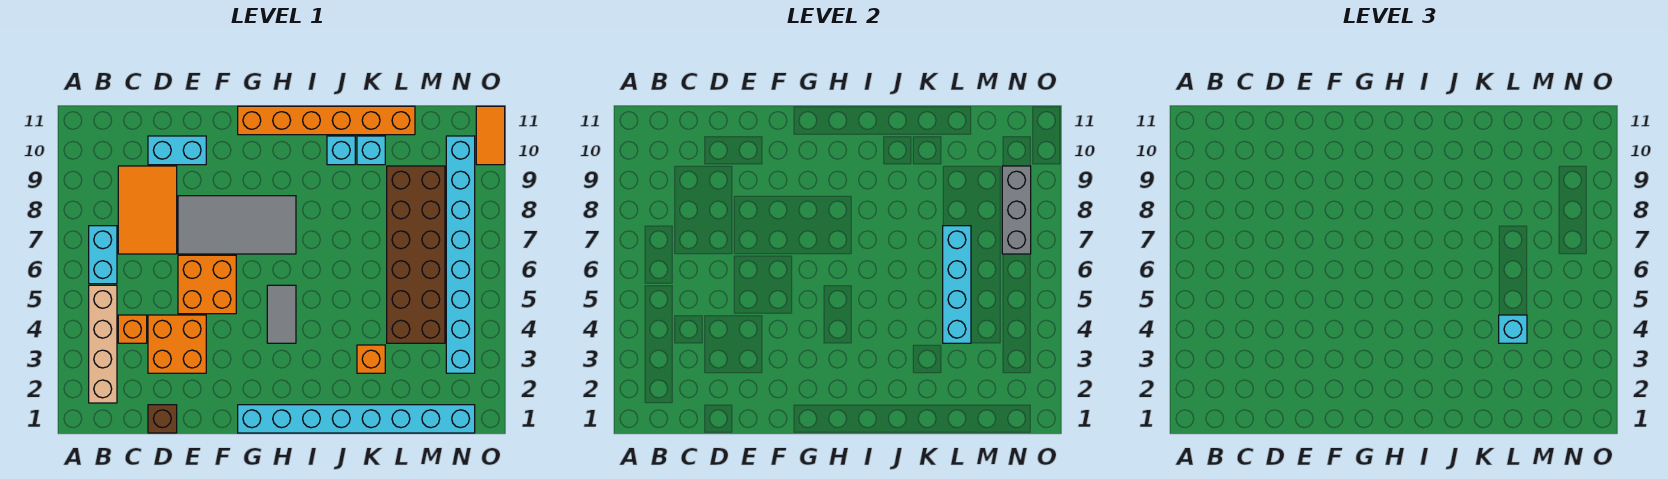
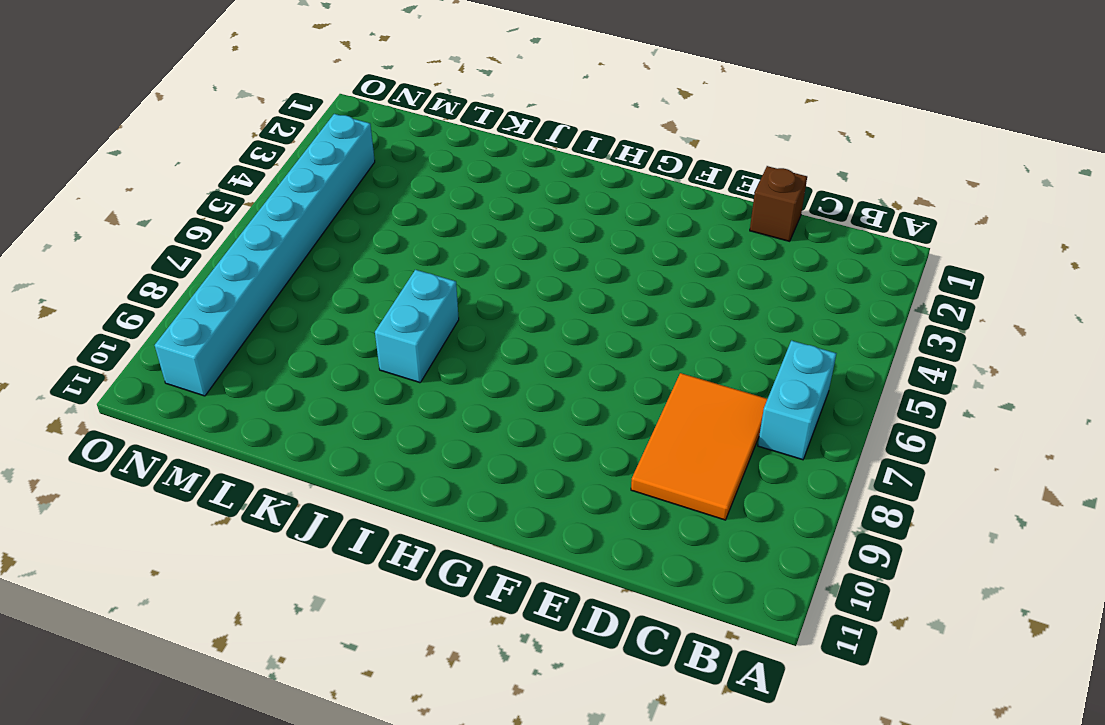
cyan brick J7:J8 level 1 -> cyan brick D10:E10 level 1
none -> tan brick B2:B5 level 1
none -> orange brick C4 level 1
none -> orange brick D3:E4 level 1

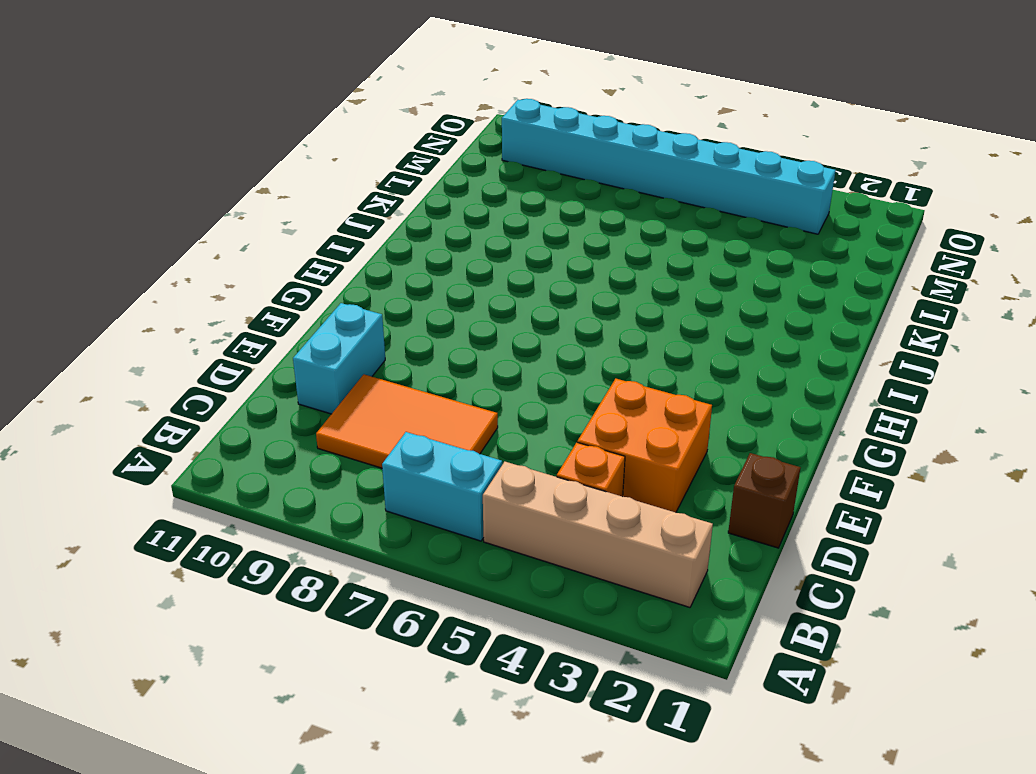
none -> orange brick E5:F6 level 1
none -> grey tile E7:H8 level 1
none -> cyan brick G1:N1 level 1

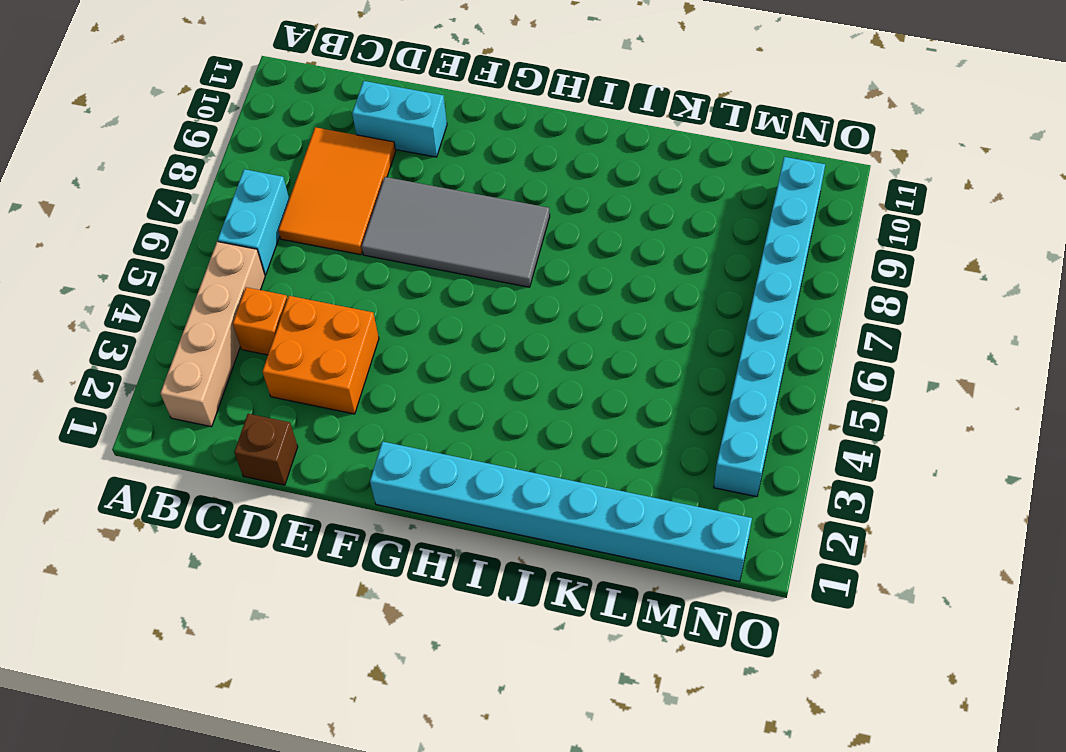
none -> orange brick E5:F6 level 1
none -> orange brick G11:L11 level 1
none -> grey tile H4:H5 level 1

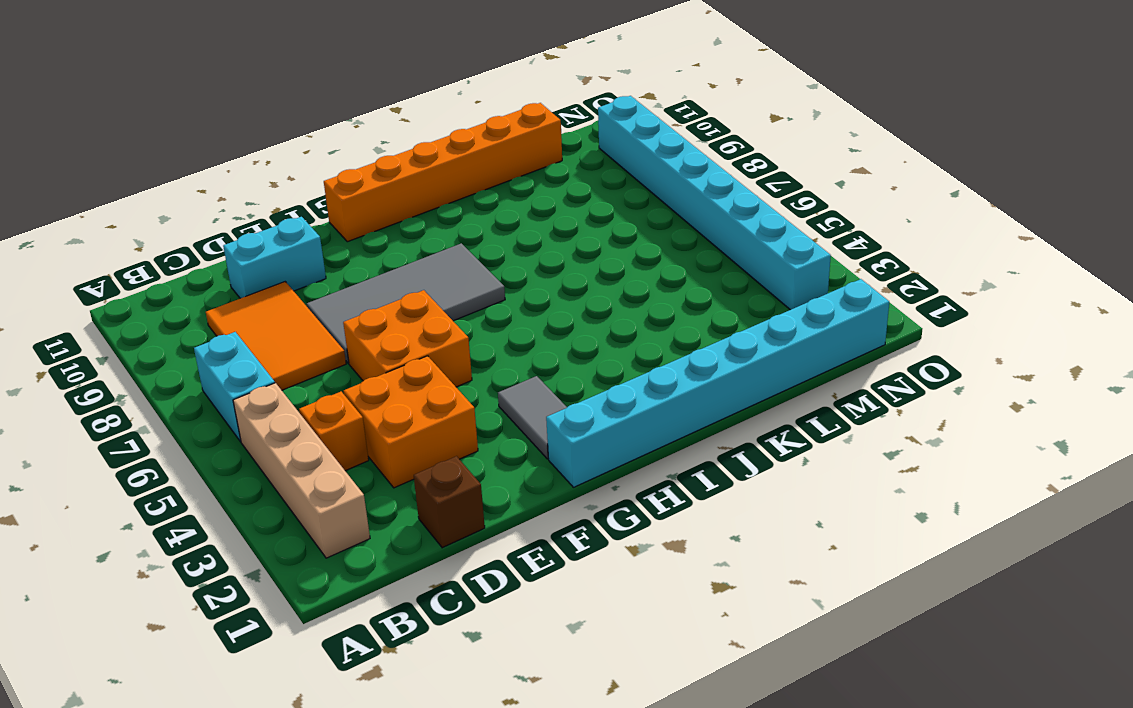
grey tile G2:G3 level 1 -> grey tile H4:H5 level 1
none -> cyan brick J10 level 1
none -> orange brick K3 level 1
none -> cyan brick K10 level 1

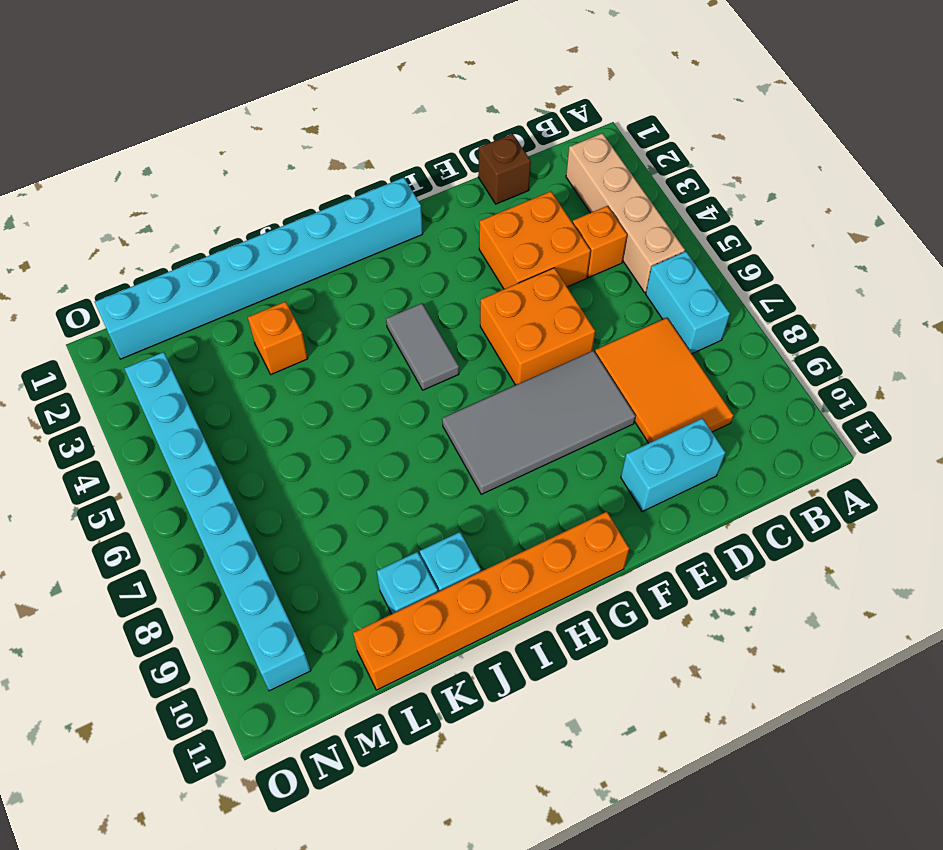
none -> brown brick L4:M9 level 1
none -> orange tile O10:O11 level 1
none -> cyan brick L4:L7 level 2

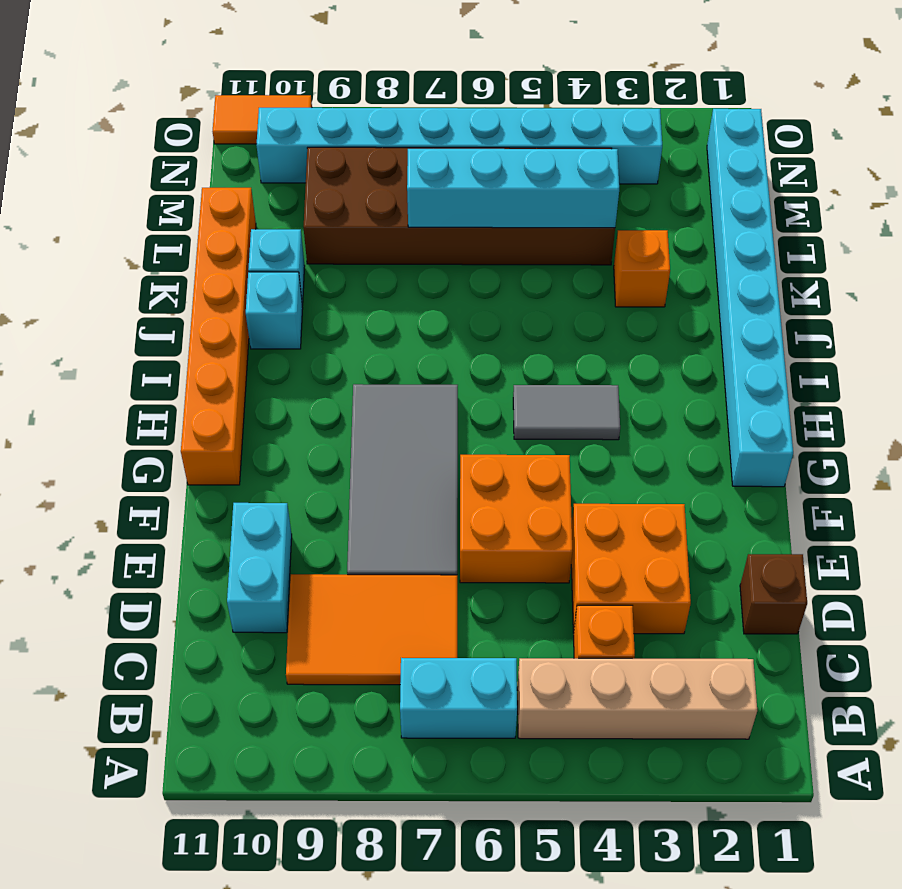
none -> grey brick N7:N9 level 2
none -> cyan brick L4 level 3

